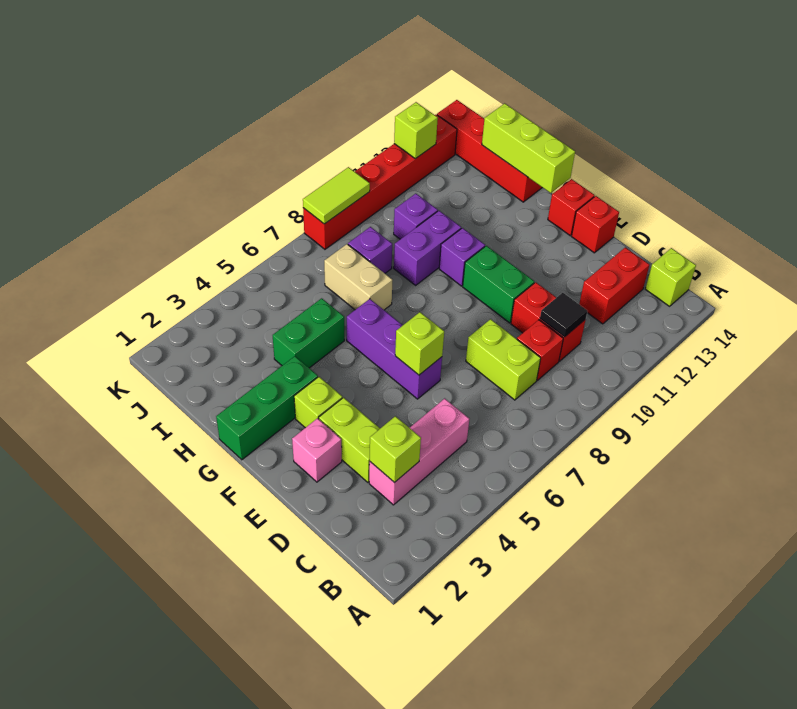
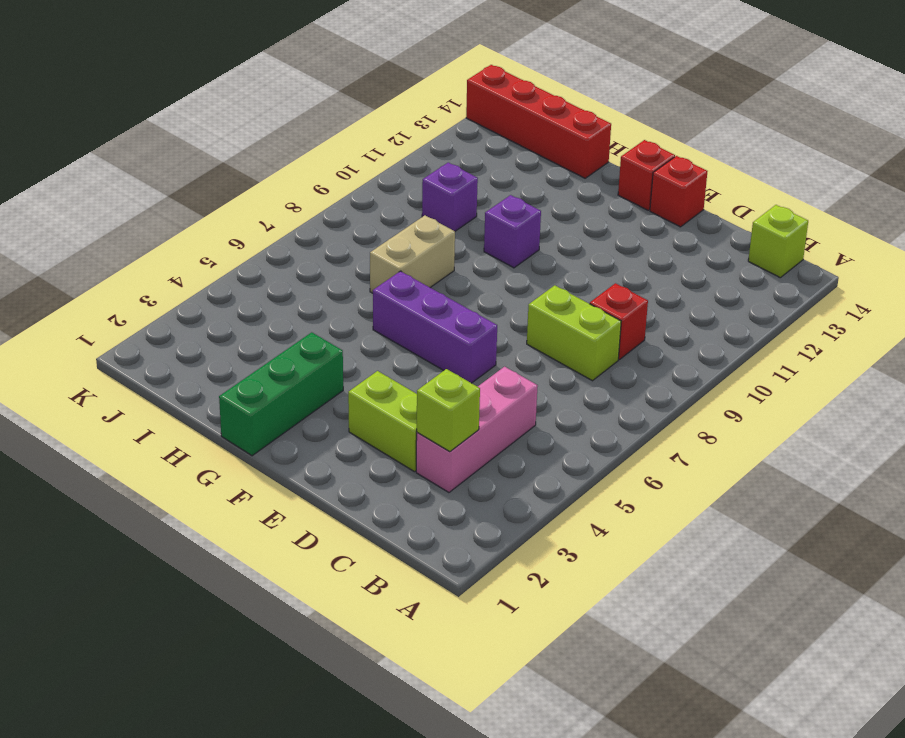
tan brick H7:H8 level 1 -> tan brick H7:I7 level 1
none -> red brick C10:D10 level 1
none -> red brick C12:C13 level 1
none -> pink brick E2 level 1

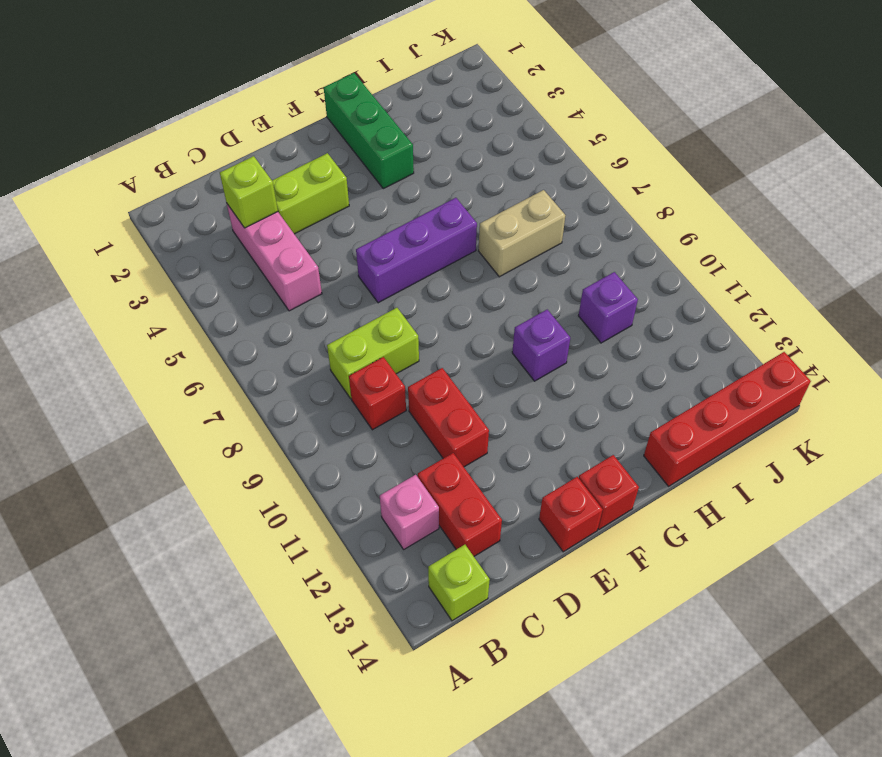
pink brick B12 level 1 -> pink brick E2 level 1
red brick D10:D11 level 1 -> red brick C10:D10 level 1
none -> green brick E10:F10 level 1
none -> lime brick F3 level 1
none -> green brick H4:H5 level 1

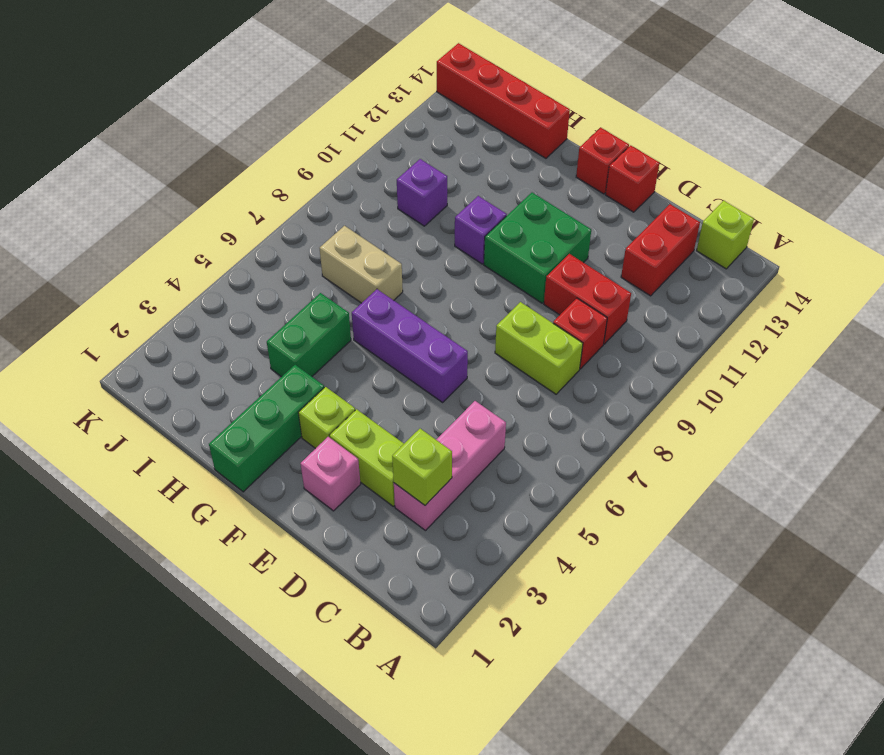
green brick E10:F11 level 1 -> green brick E10:F10 level 1
none -> purple brick H9:H10 level 1
none -> purple brick I8 level 1
none -> red brick K8:K13 level 1

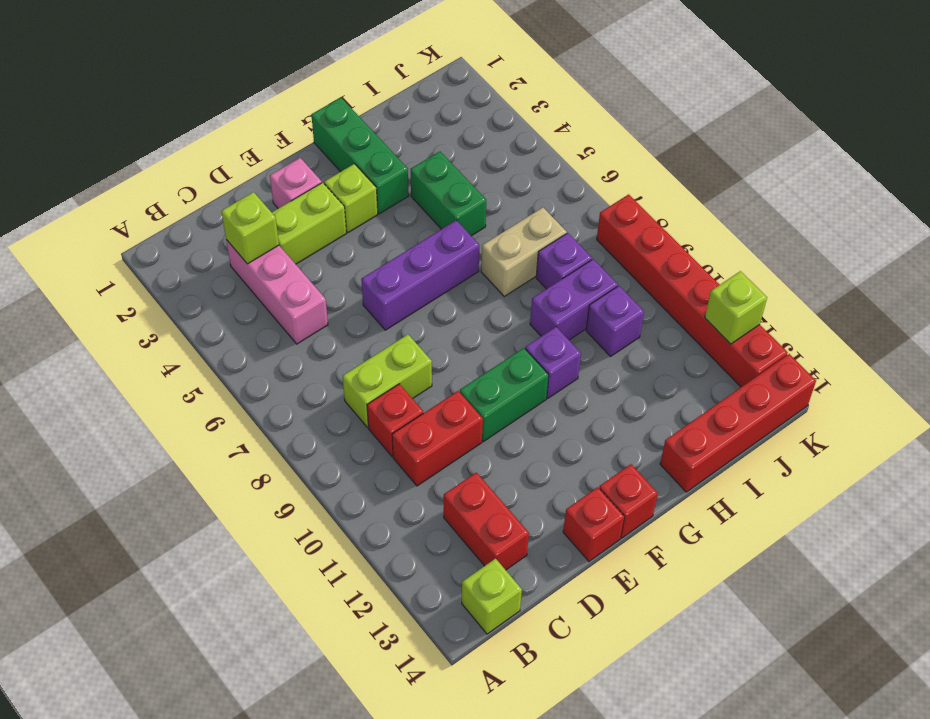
purple brick H9:I9 level 1 -> purple brick H9:H10 level 1
none -> black tile C10 level 2
none -> lime brick E6 level 2
none -> lime brick G14:I14 level 2

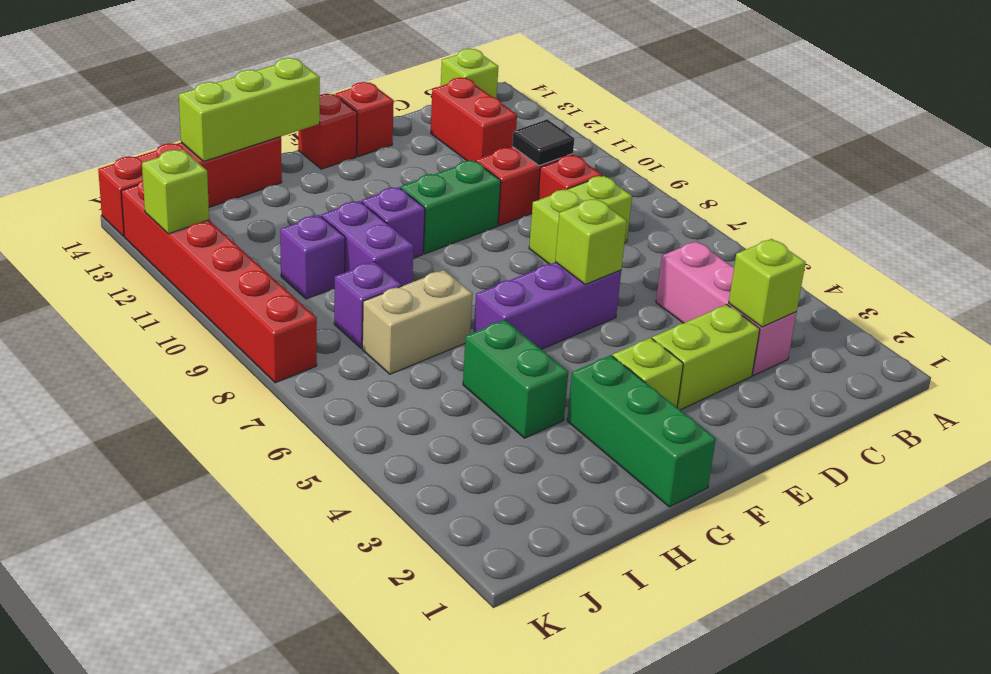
none -> pink brick E2 level 1
none -> lime tile K8:K9 level 2

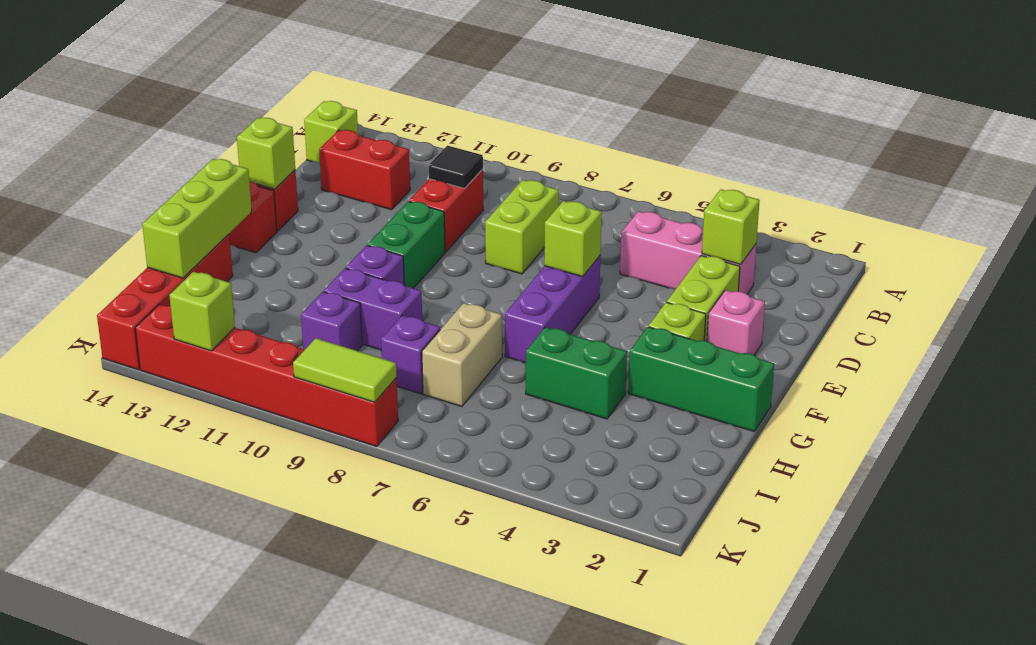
lime brick E14 level 2 -> none
none -> red brick C9 level 1

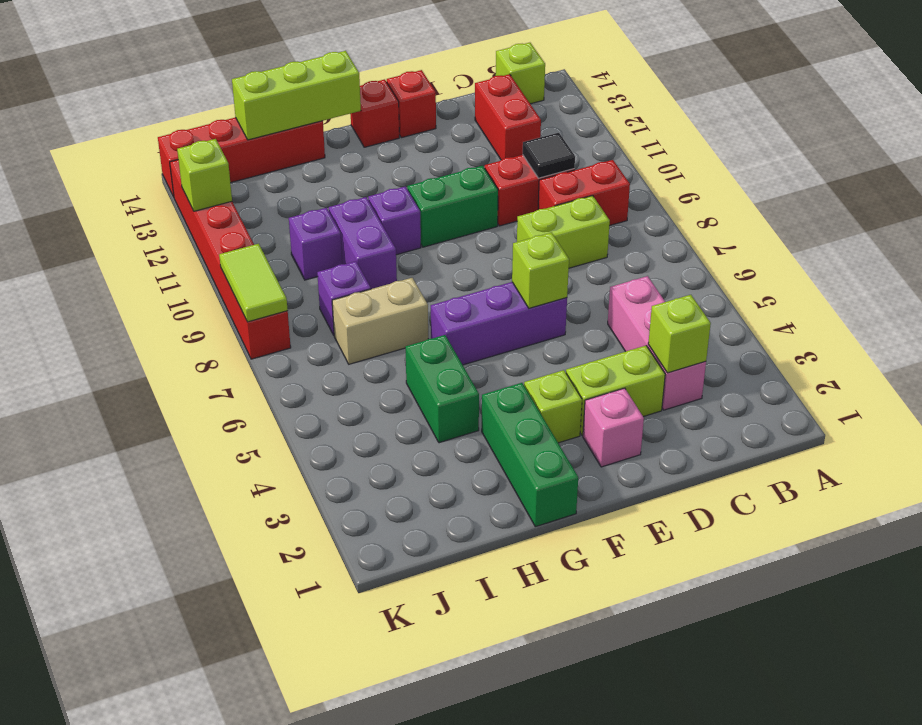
red brick B9:C9 level 1 -> red brick C9 level 1

